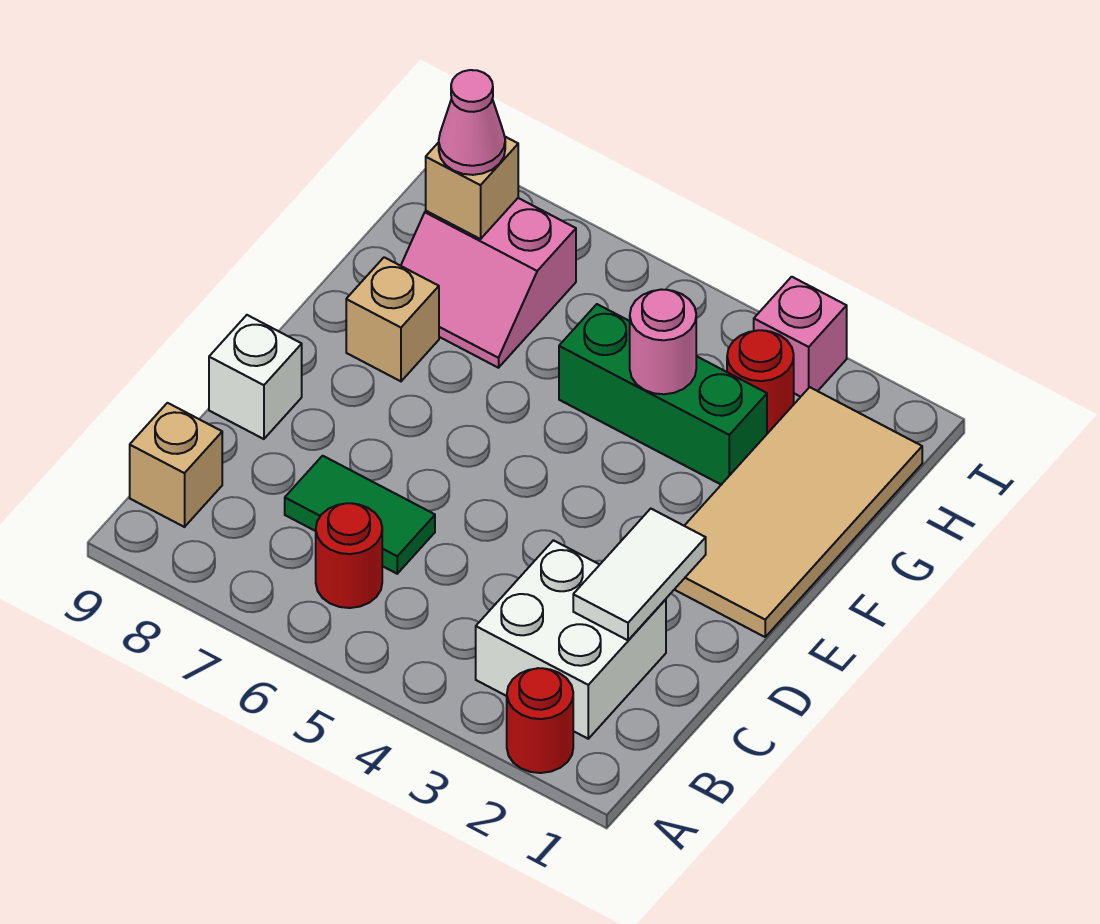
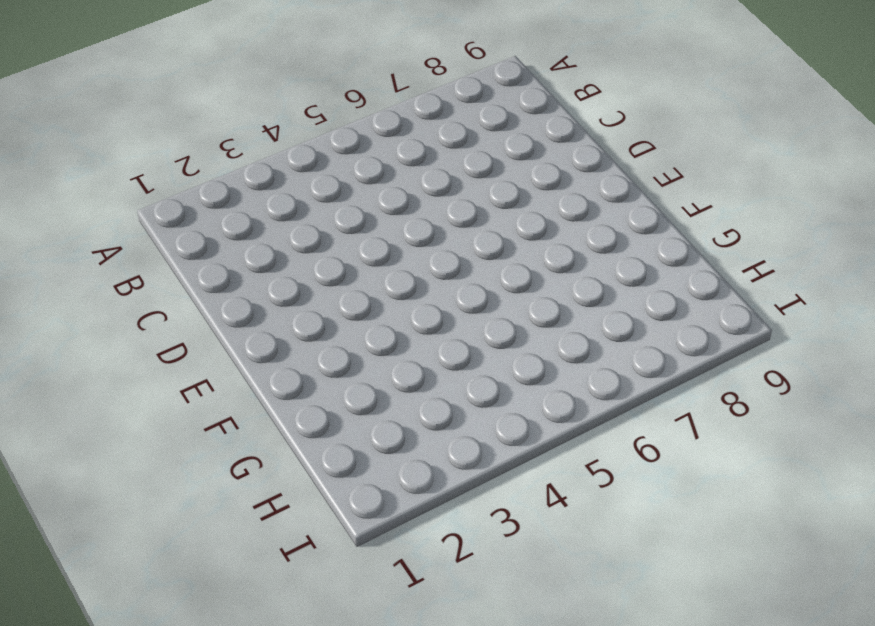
none -> red round brick A2 level 1
none -> white brick B2:C3 level 1
none -> red round brick B6 level 1

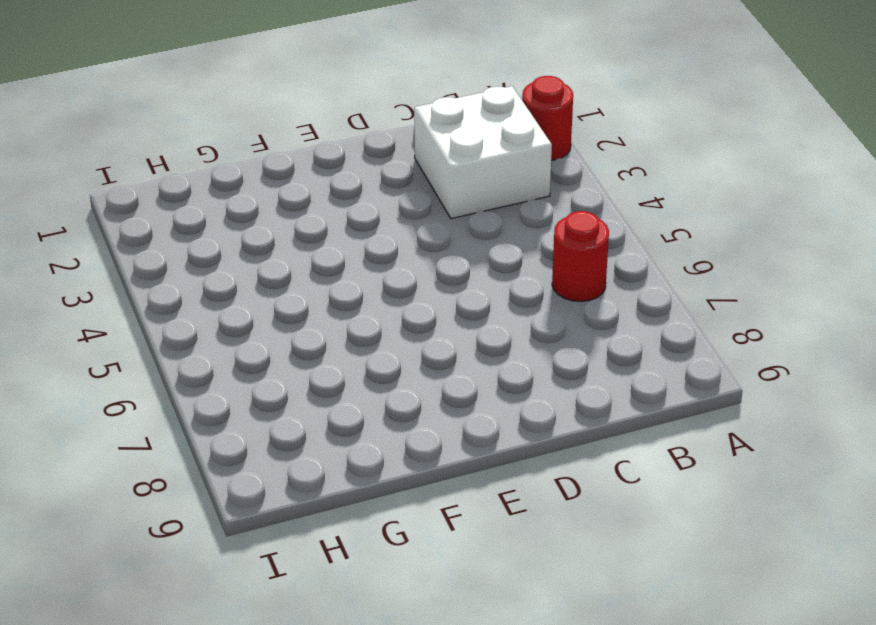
none -> tan brick B9 level 1
none -> green tile C6:C7 level 1
none -> white brick D9 level 1

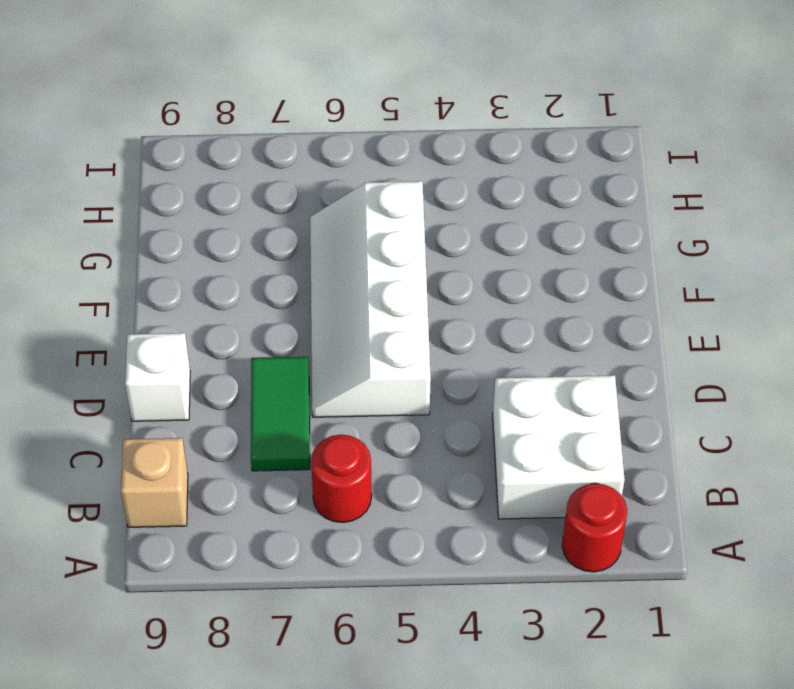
green tile C7:D7 level 1 -> green tile C6:C7 level 1
white slope D5:G6 level 1 top 5 -> green brick G3:G5 level 1
none -> tan tile E1:H2 level 1
none -> tan brick F8 level 1
none -> pink slope G7:H8 level 1 top H

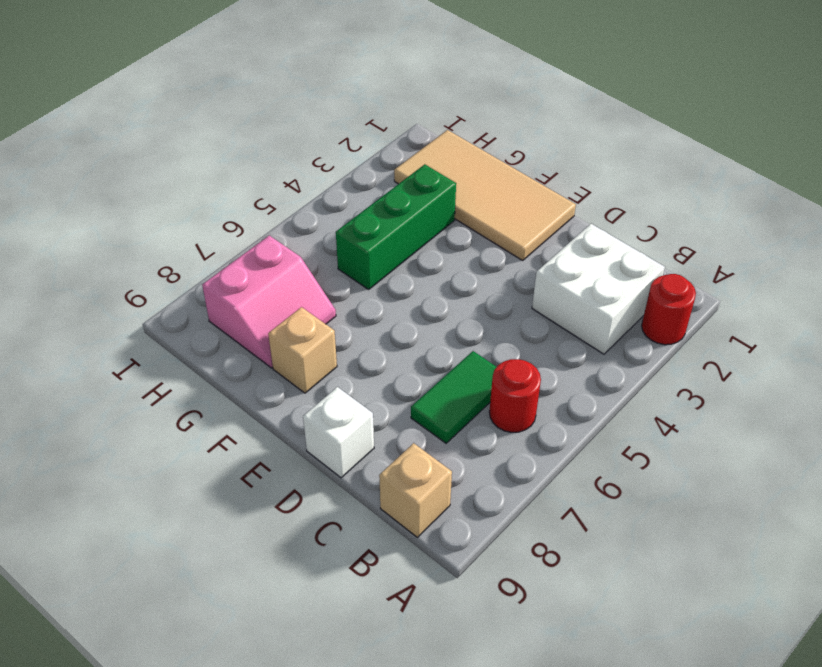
none -> red round brick H3 level 1
none -> pink brick I3 level 1
none -> white tile C2:D2 level 2

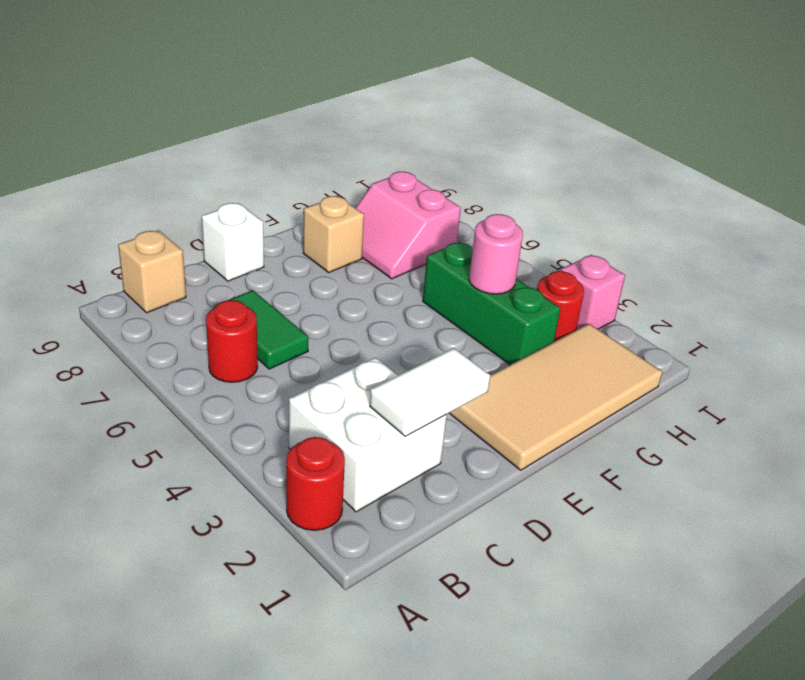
none -> tan brick H8 level 2
none -> pink cone H8 level 3

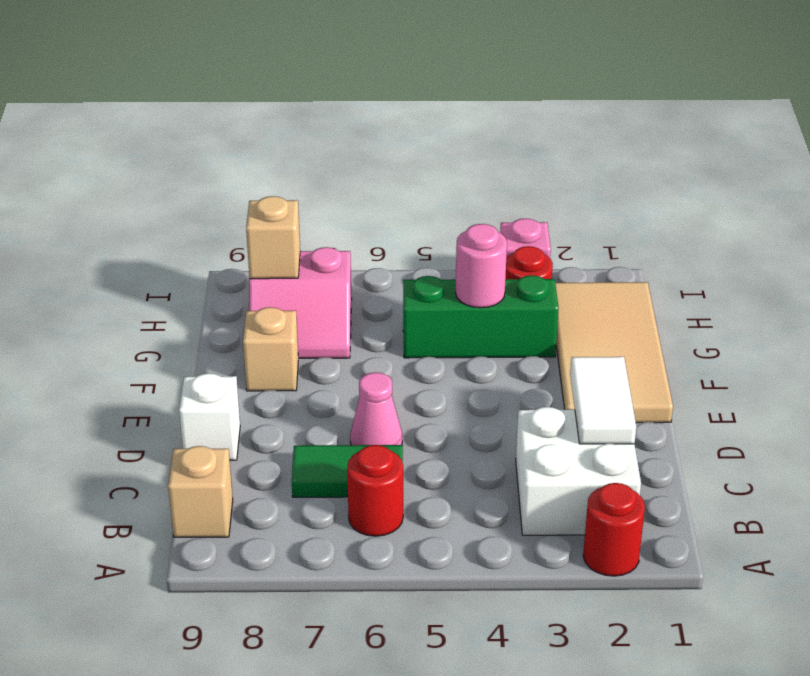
pink cone D6 level 1 -> pink cone H8 level 3

